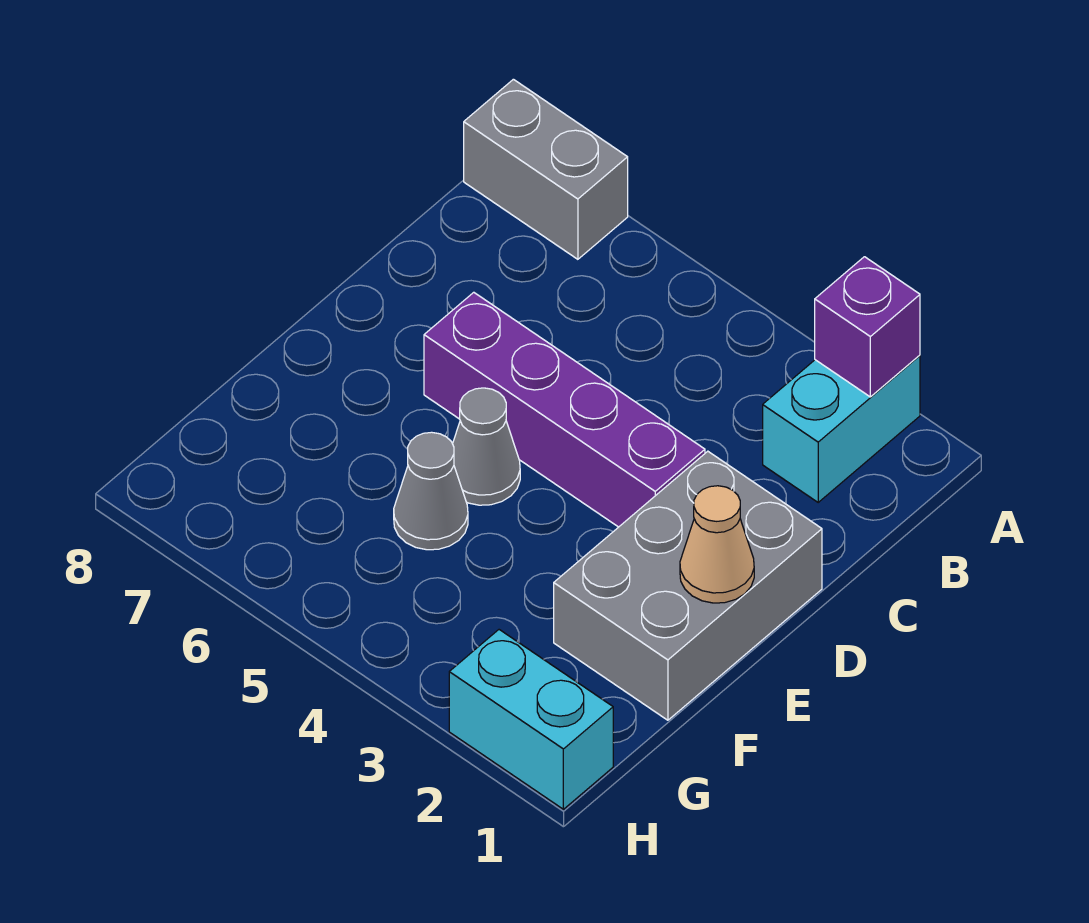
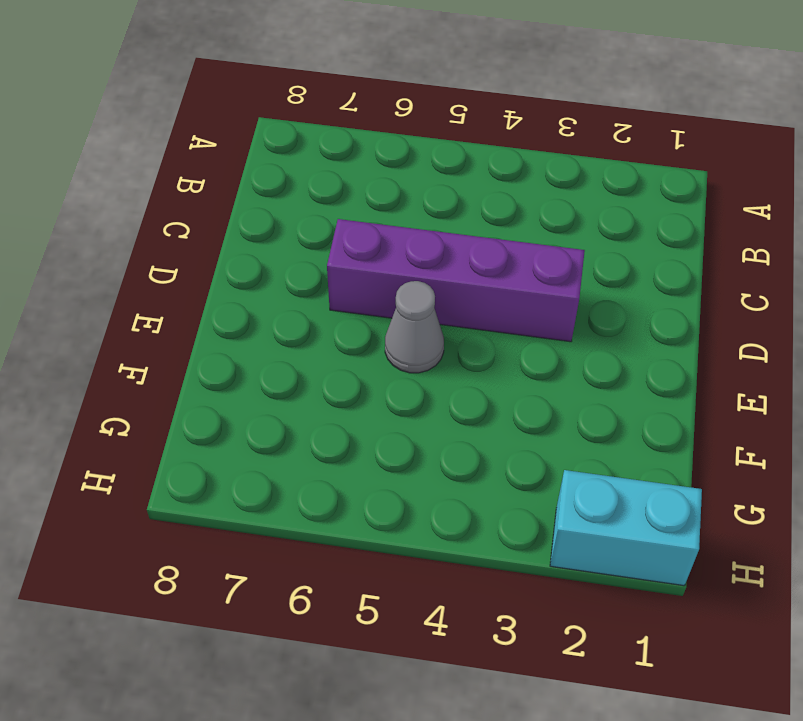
none -> cyan brick A2:B2 level 1
none -> grey brick A7:A8 level 1

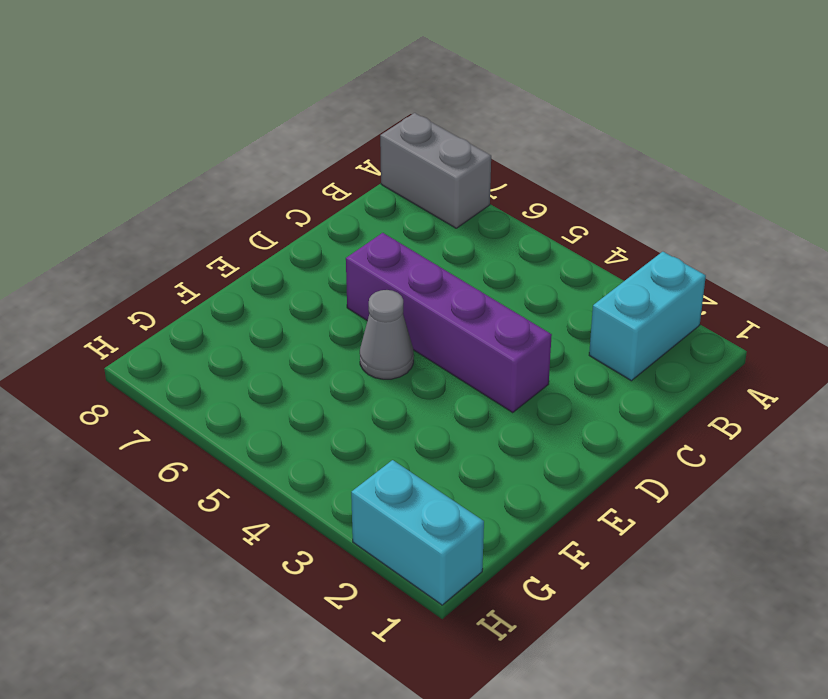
none -> grey brick D1:F2 level 1
none -> grey cone F5 level 1

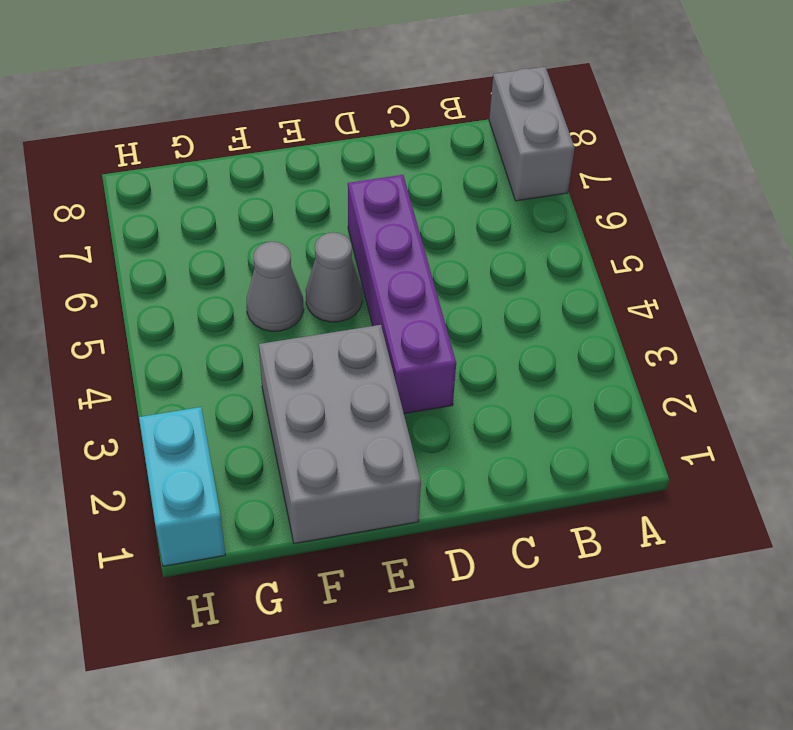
grey brick E1:F3 level 1 -> grey brick D1:F2 level 1
none -> cyan brick A2:B2 level 1
none -> purple brick A2 level 2

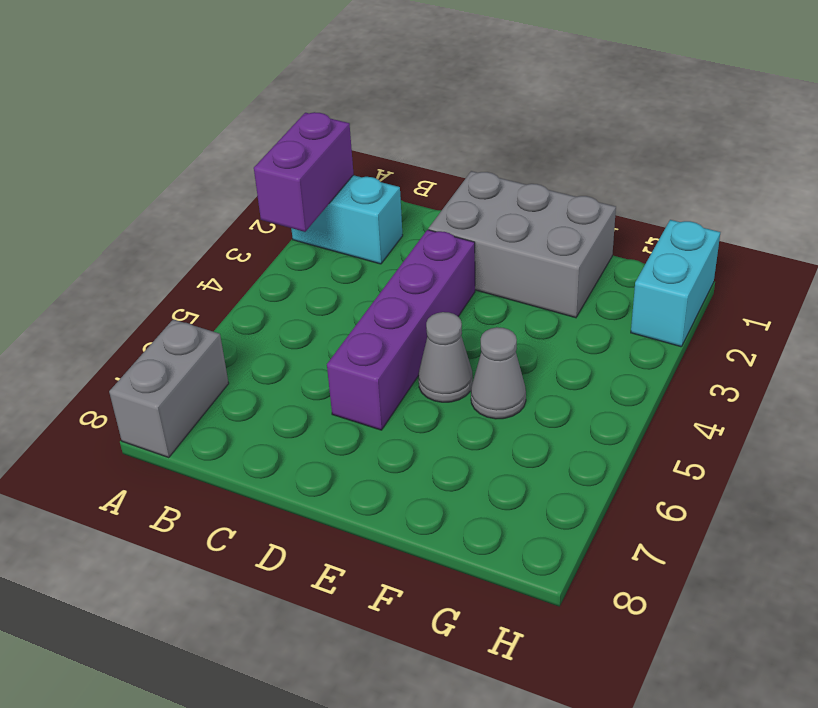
purple brick A2:A3 level 2 -> purple brick A2 level 2
none -> tan cone E1 level 2

